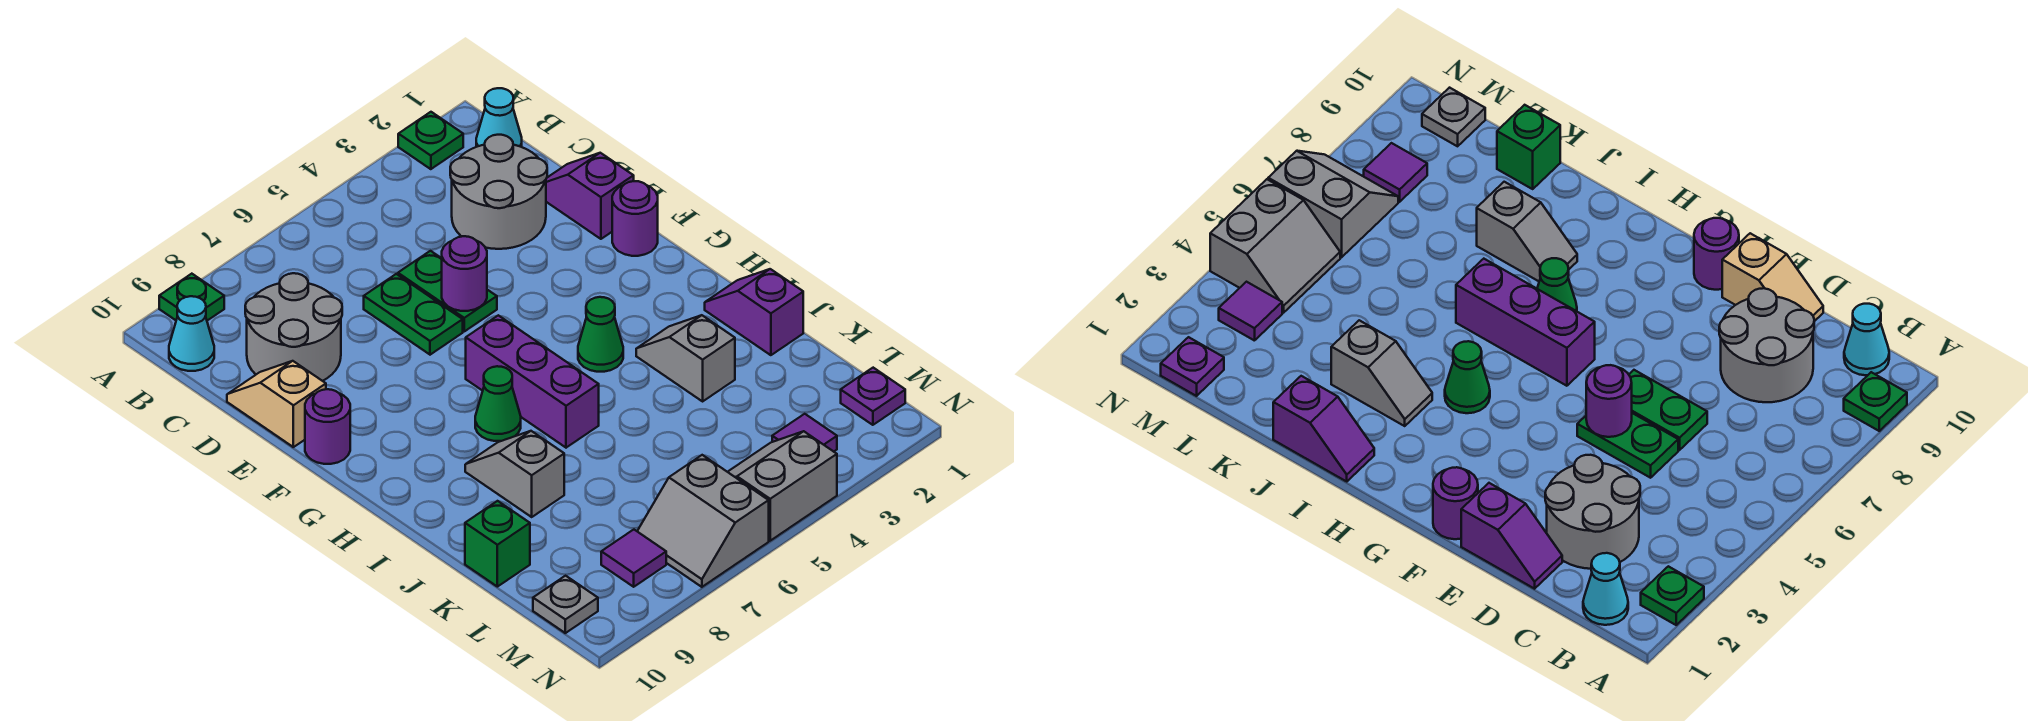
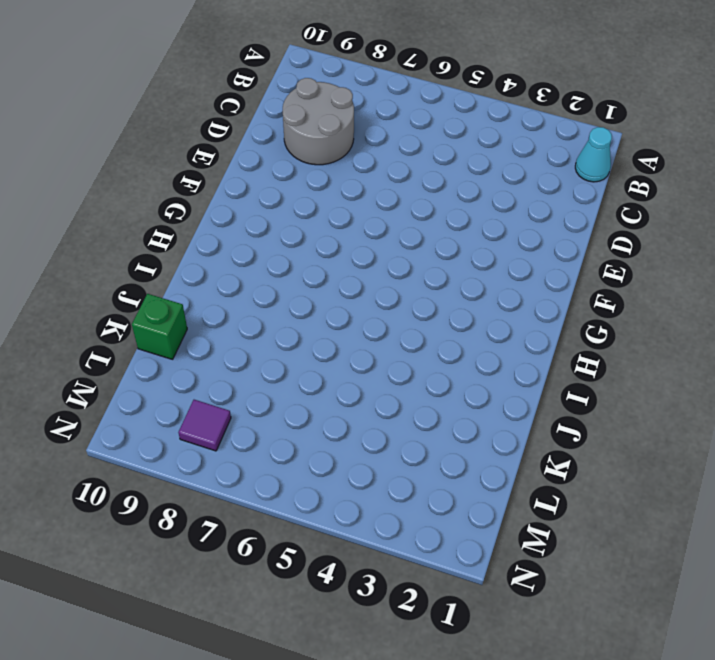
none -> green plate A2 level 1
none -> green plate A9 level 1
none -> cyan cone B10 level 1

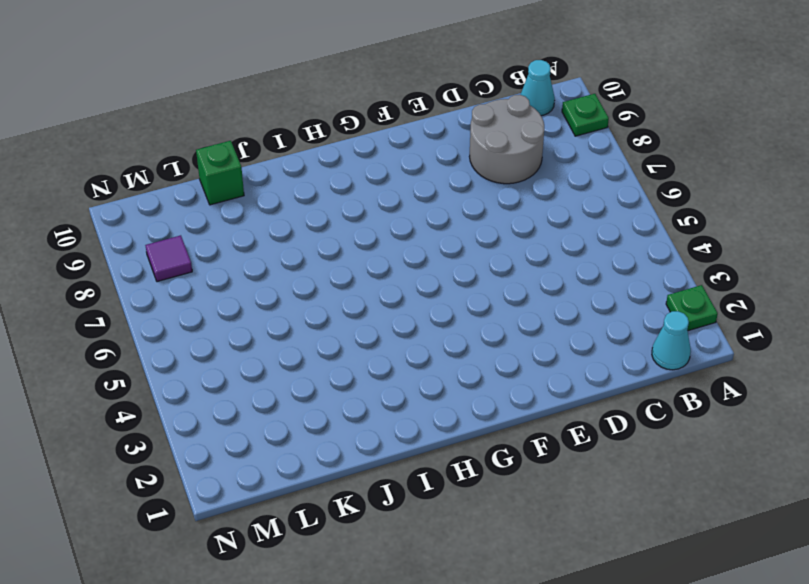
none -> grey round brick C2:D3 level 1
none -> purple slope D1:E1 level 1 top E
none -> green plate D5:E5 level 1

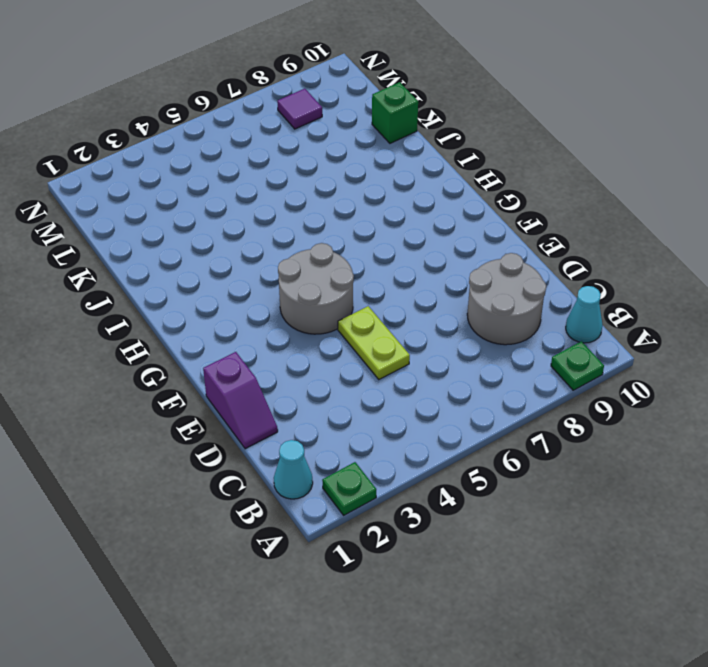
lime plate D5:E5 level 1 -> green plate D5:E5 level 1
grey round brick F4:G5 level 1 -> grey round brick C2:D3 level 1
none -> green plate D6:E6 level 1
none -> tan slope D10:E10 level 1 top E
none -> purple round brick F1 level 1

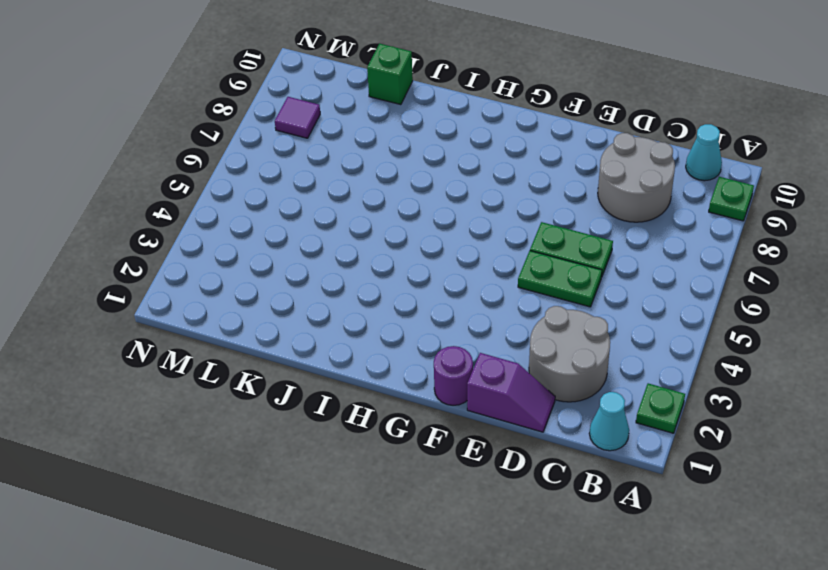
none -> tan slope D10:E10 level 1 top E
none -> purple round brick F10 level 1
none -> purple brick G6:I6 level 1

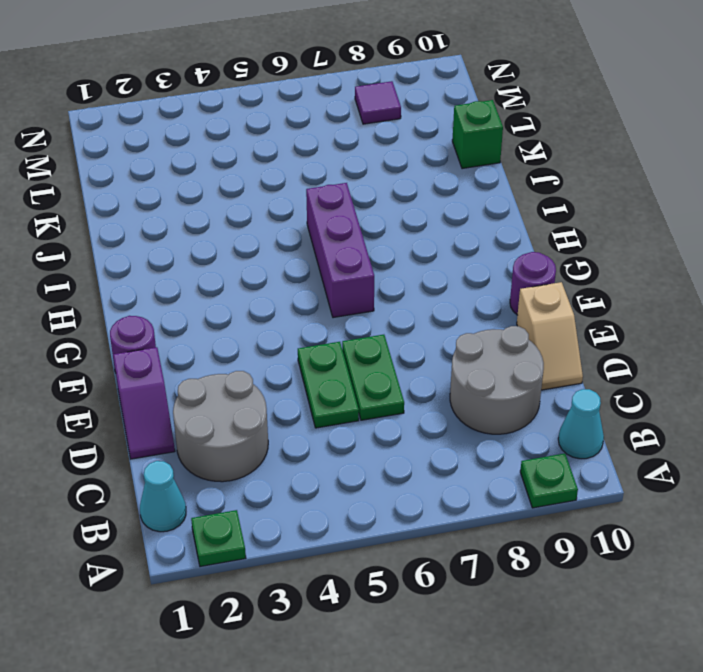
none -> green cone H4 level 1
none -> green cone H7 level 1
none -> purple slope I1:J1 level 1 top J

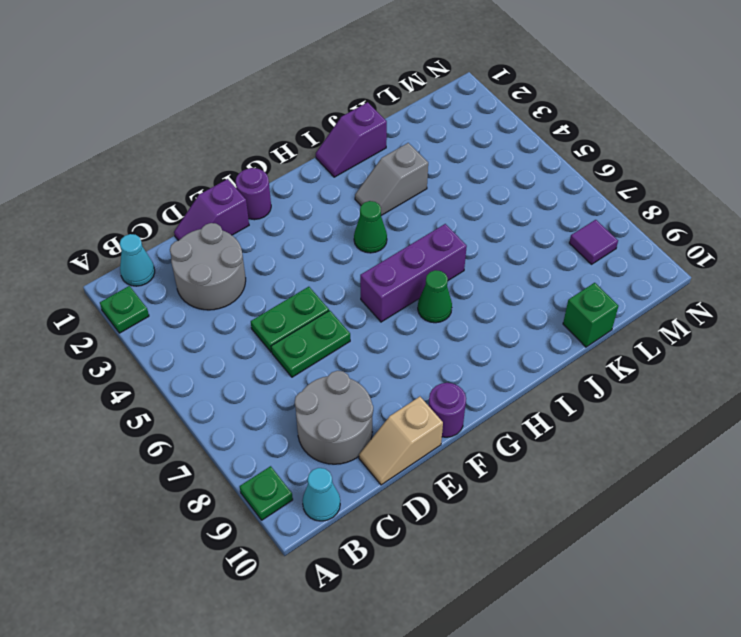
none -> grey slope I8:J8 level 1 top J
none -> purple plate M1 level 1
none -> purple tile M3 level 1

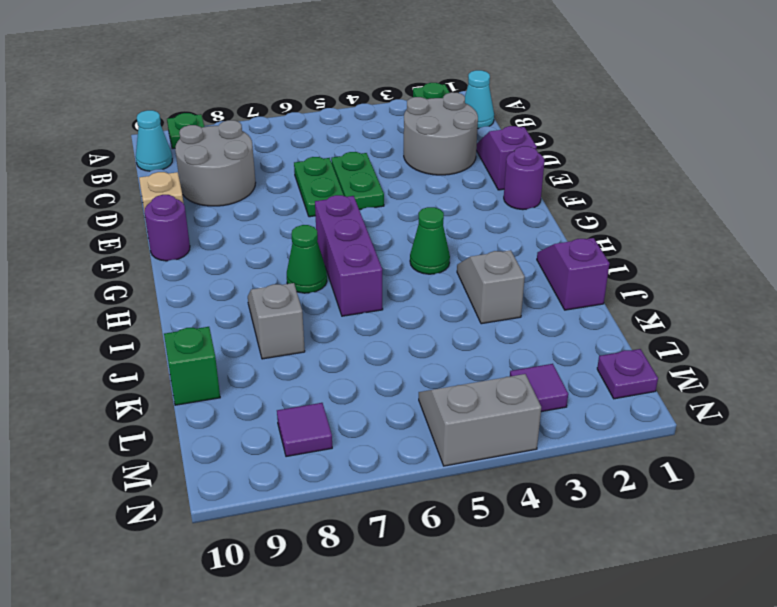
none -> grey slope M6:N7 level 1 top 6
none -> grey plate M10 level 1
none -> purple round brick E5 level 2

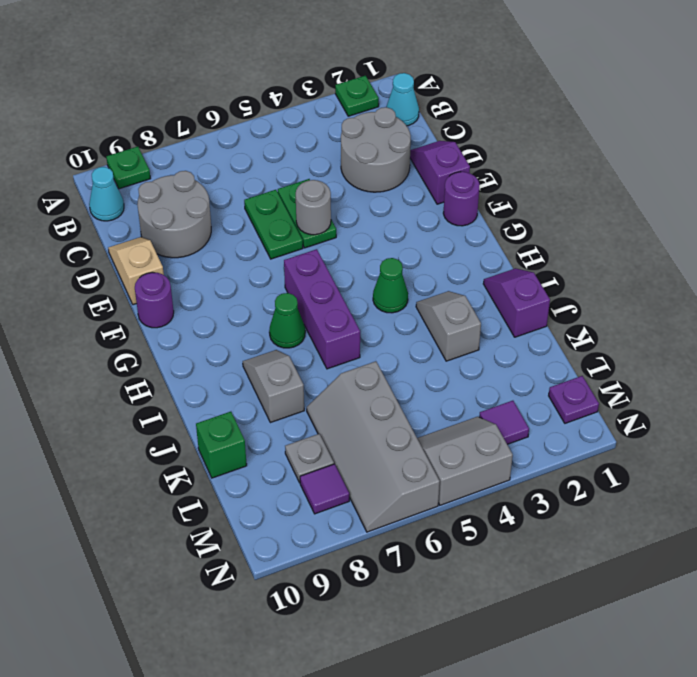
grey round brick E5 level 2 -> purple round brick E5 level 2
grey slope K6:N7 level 1 top 6 -> grey slope M6:N7 level 1 top 6
grey plate L8 level 1 -> grey plate M10 level 1

